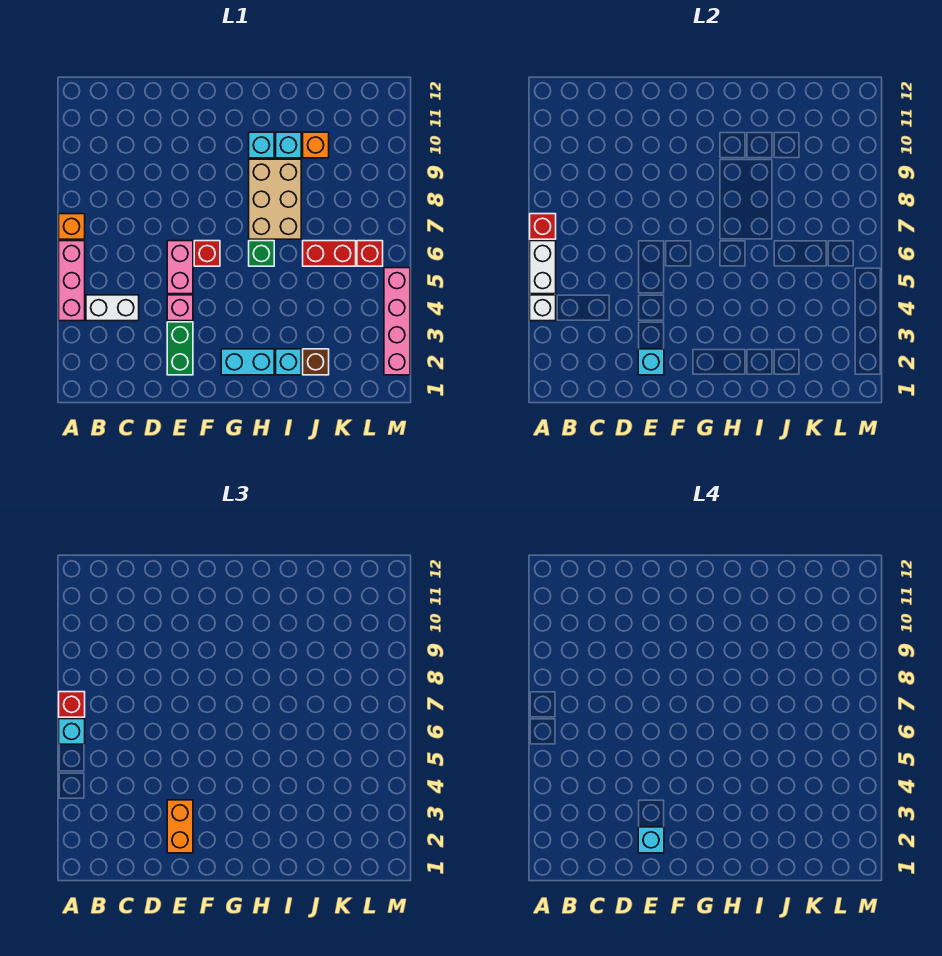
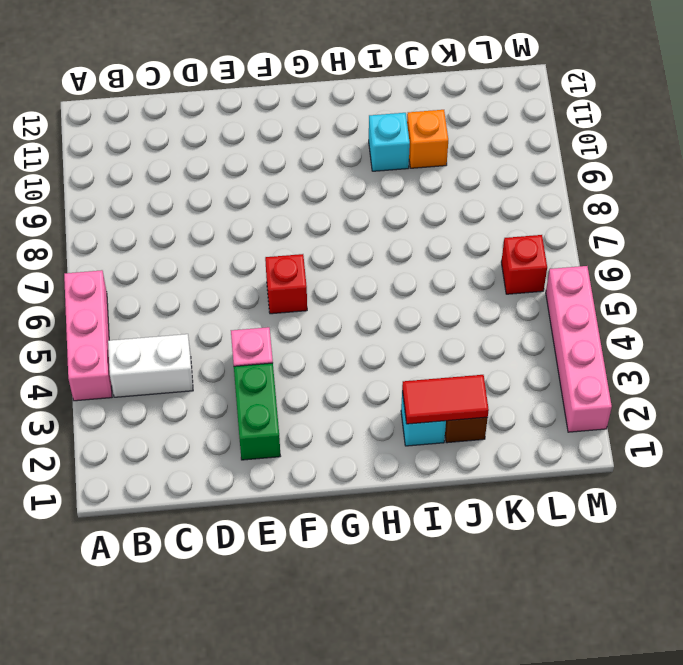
red tile I2:J2 level 2 -> none
none -> orange brick A7 level 1
none -> pink brick E5:E6 level 1
none -> cyan brick G2:H2 level 1

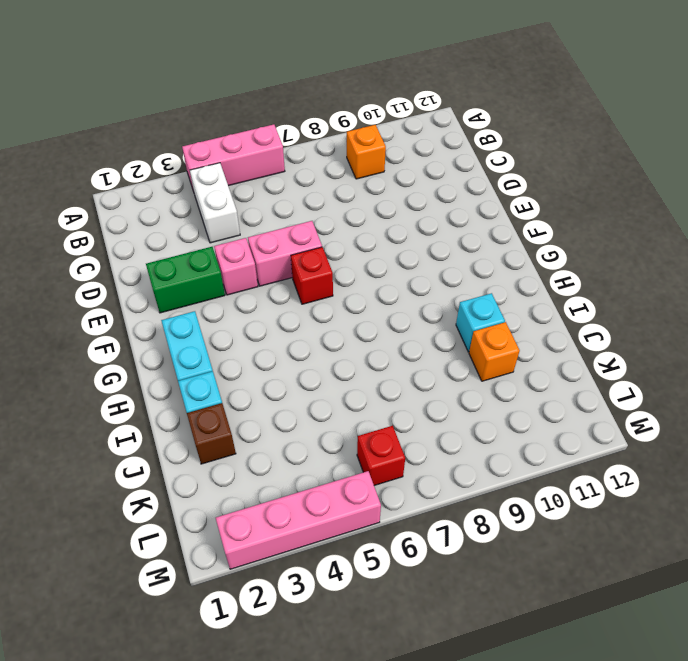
orange brick B9 level 1 -> orange brick A7 level 1
none -> green brick H6 level 1
none -> tan brick H7:I9 level 1
none -> cyan brick H10 level 1

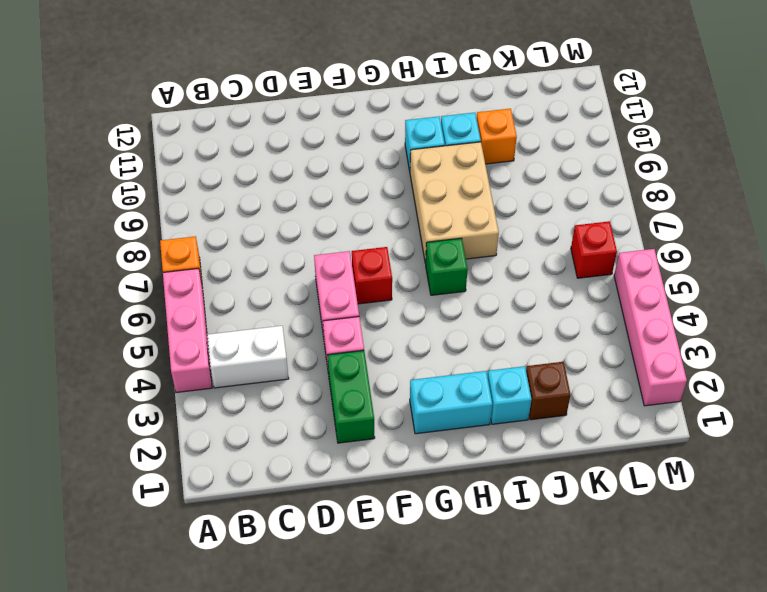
none -> red brick J6:K6 level 1
none -> white brick A4 level 2
none -> white brick A5:A6 level 2

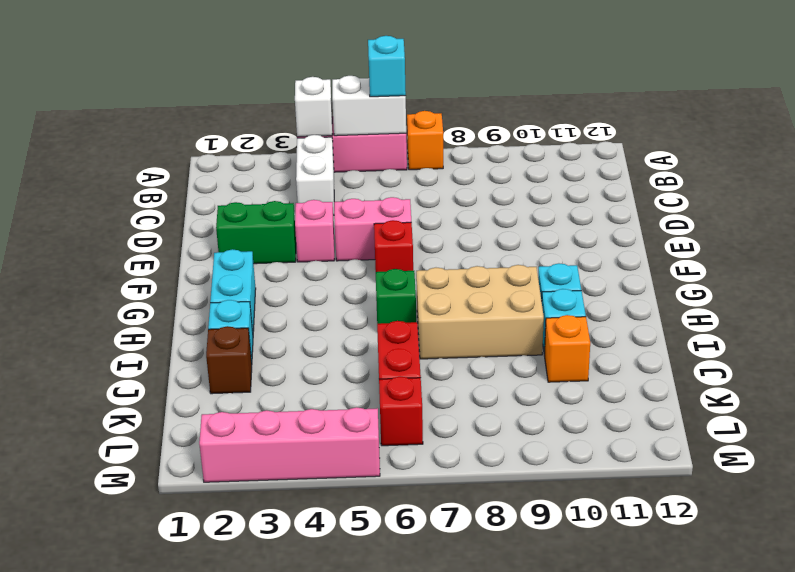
none -> red brick A7 level 2
none -> cyan brick E2 level 2
none -> red brick A7 level 3

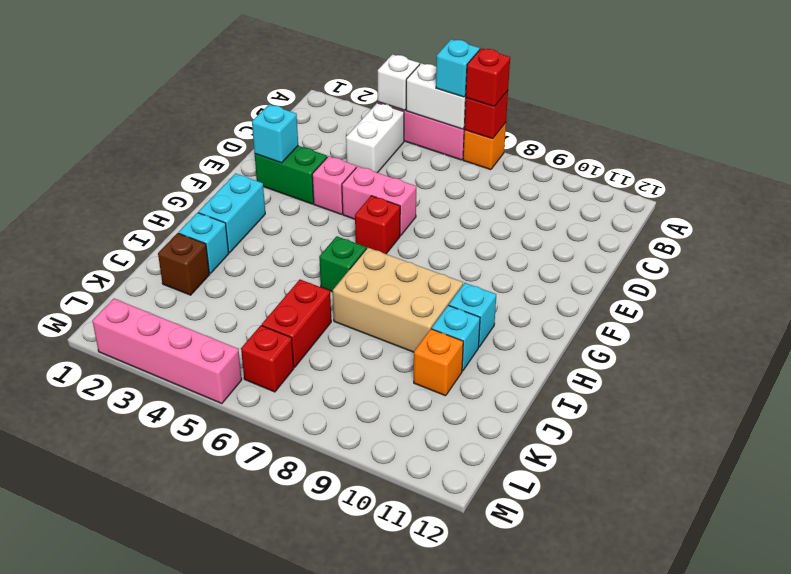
none -> orange brick E2:E3 level 3
none -> cyan brick E2 level 4

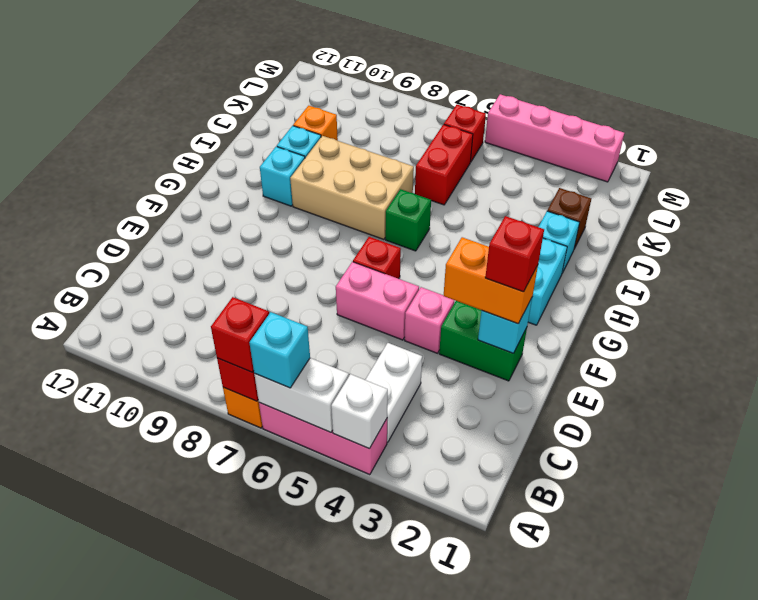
red brick E2 level 4 -> cyan brick E2 level 4

